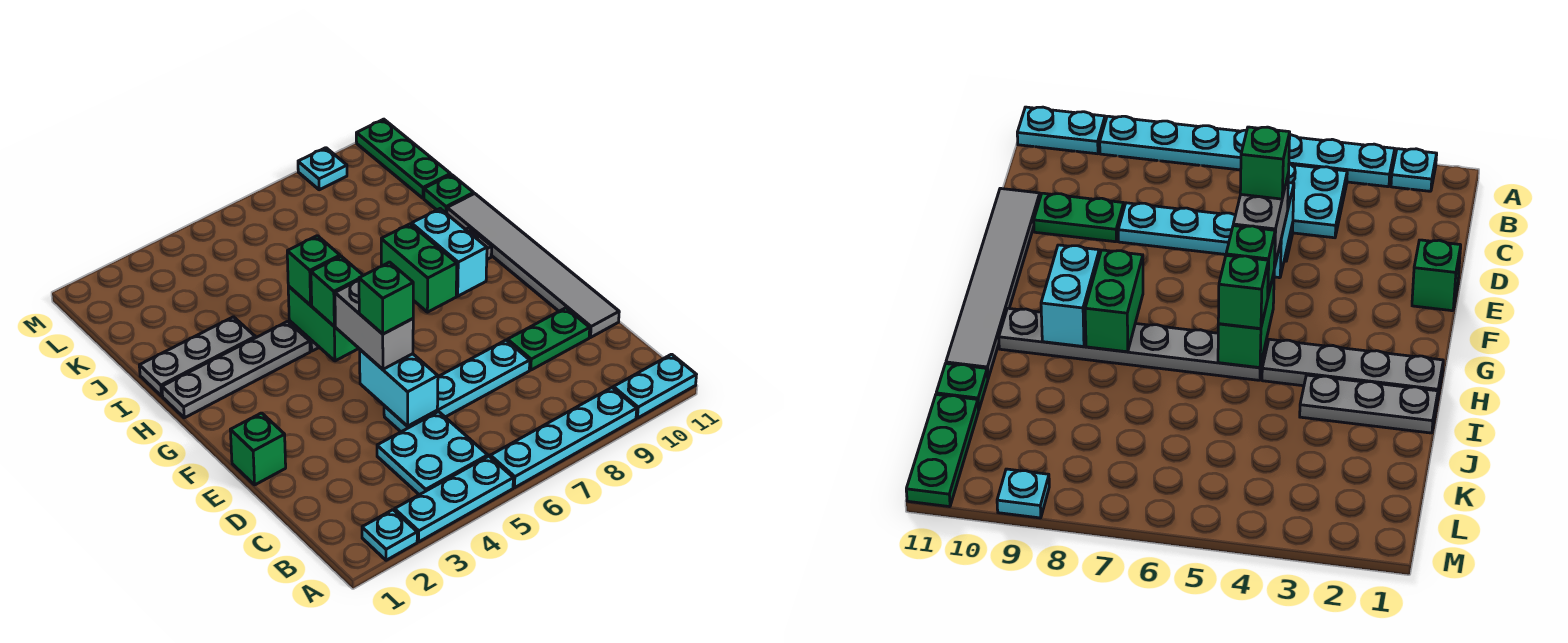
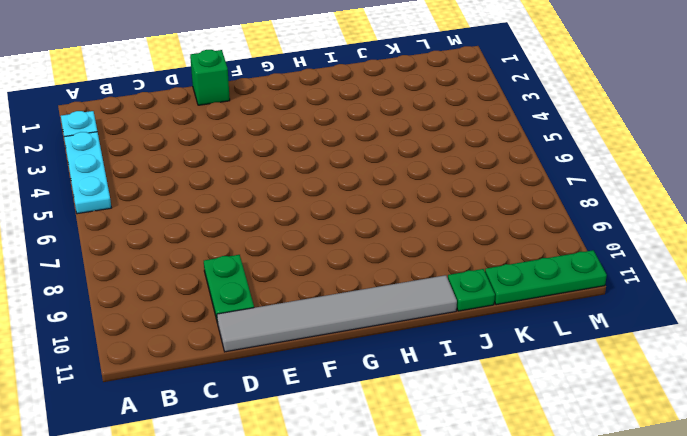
none -> cyan plate A6:A9 level 1
none -> cyan plate A10:A11 level 1
none -> cyan plate B4:C5 level 1

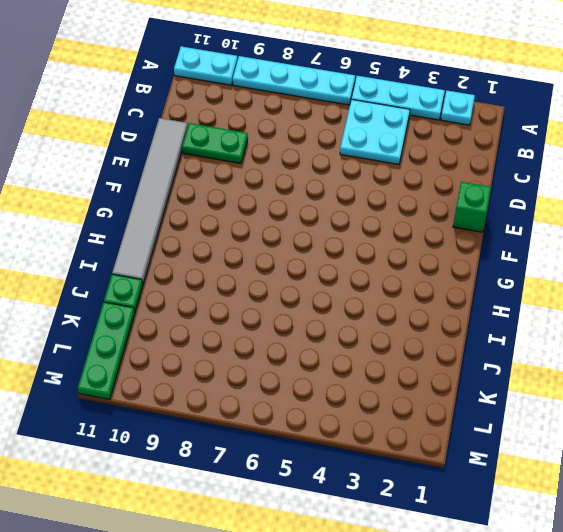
none -> cyan plate D5:D8 level 1
none -> grey plate H1:H4 level 1
none -> grey plate H5:H10 level 1

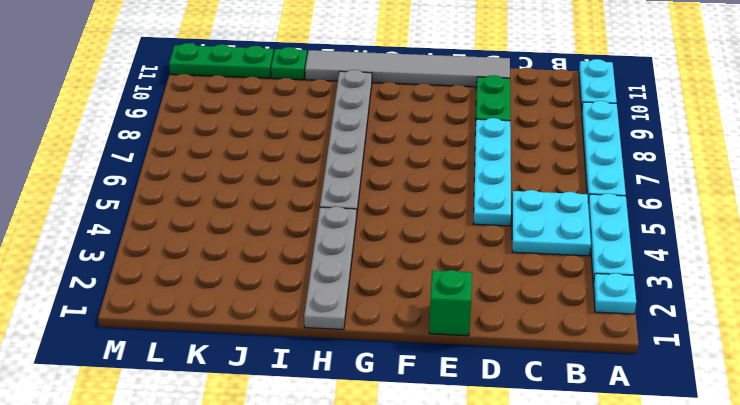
none -> grey plate I1:I3 level 1
none -> cyan plate M9 level 1
none -> cyan brick D5:E5 level 2

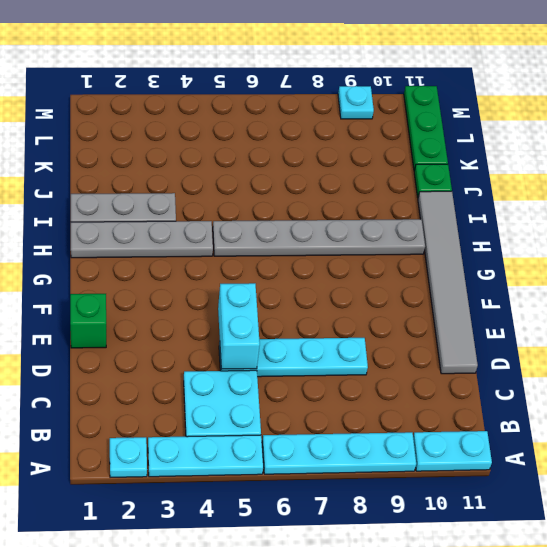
none -> green plate D9:D10 level 1
none -> green brick G5:H5 level 2
none -> green brick G8:H8 level 2

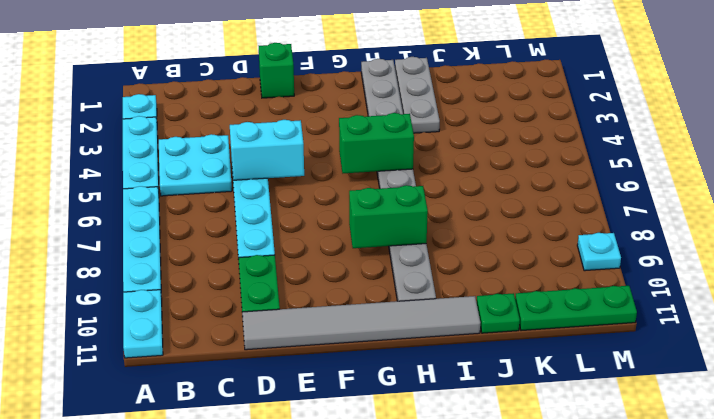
none -> cyan brick G9:H9 level 2
none -> grey brick E5:F5 level 3
none -> green brick G5 level 3

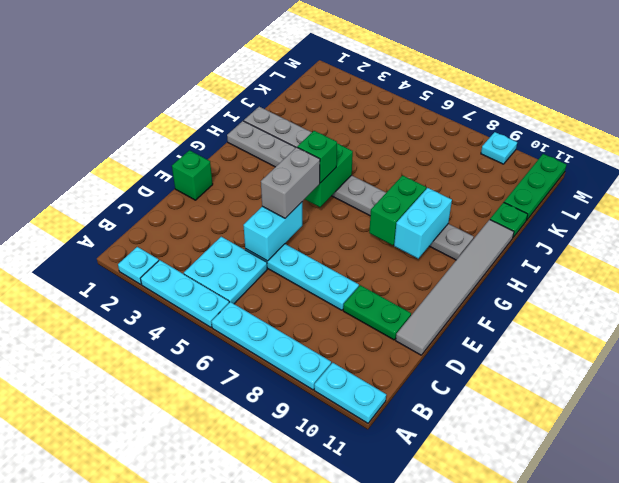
none -> green brick H5 level 3
none -> green brick E5 level 4

